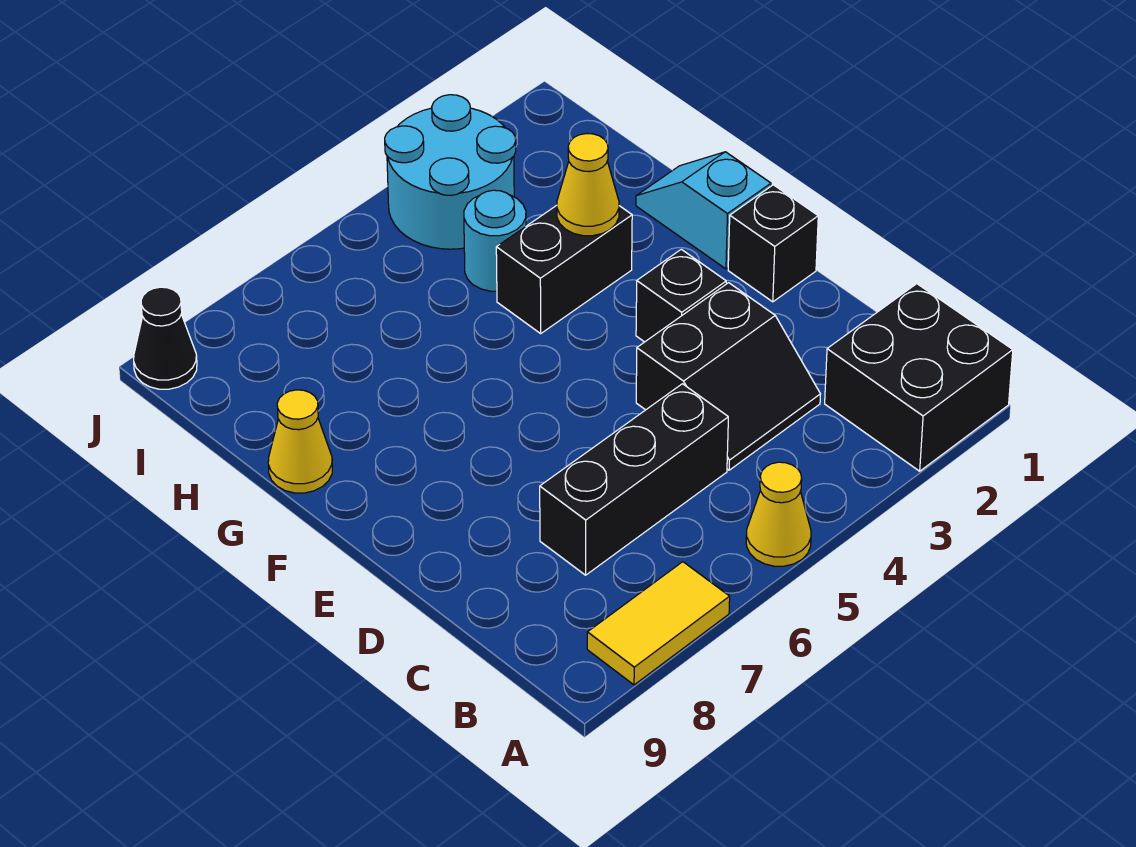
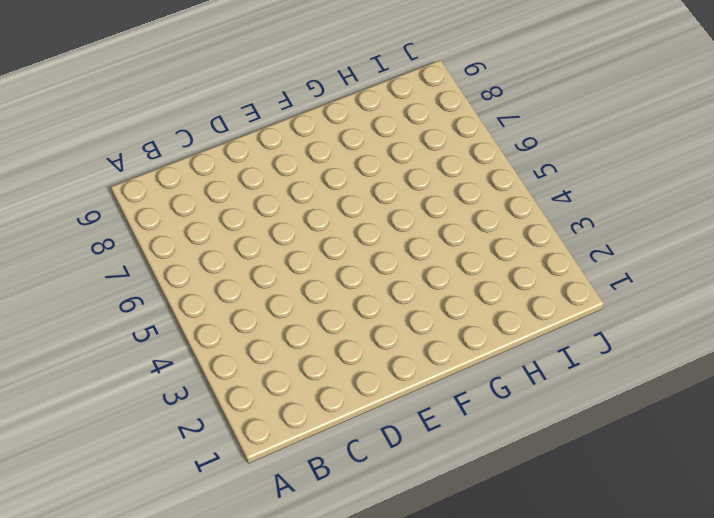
none -> black brick A1:B2 level 1
none -> yellow cone A5 level 1
none -> yellow tile A7:A8 level 1

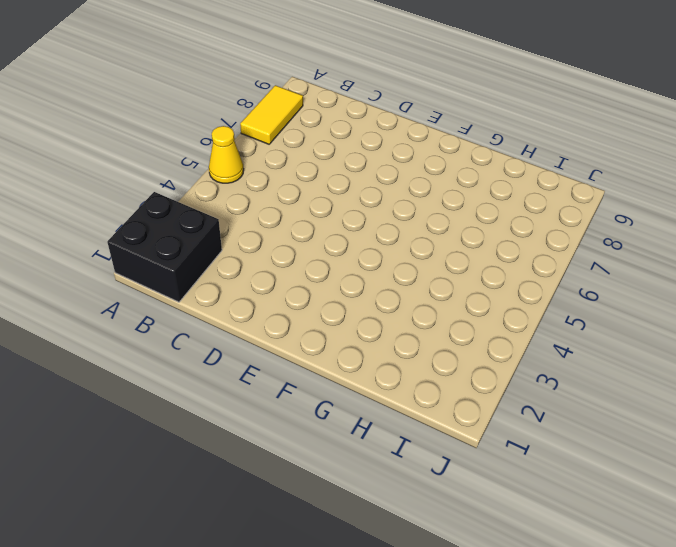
none -> black slope C3:D4 level 1 top D
none -> black brick C5:C7 level 1
none -> black brick E1 level 1

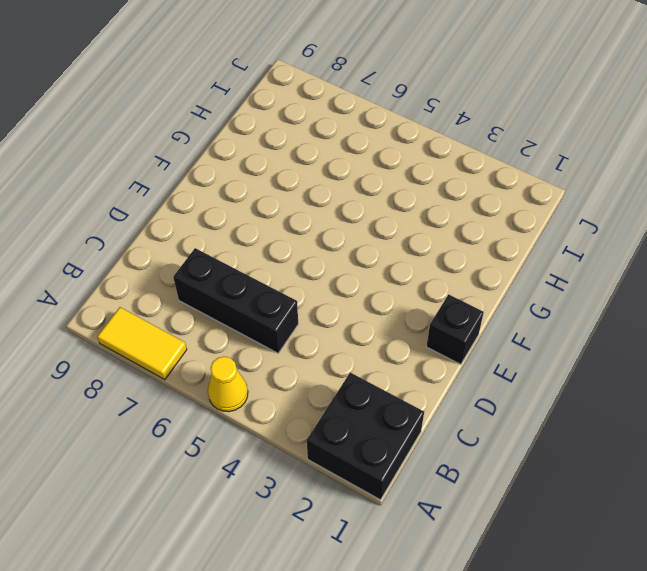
none -> black slope C3:D4 level 1 top D
none -> black brick E3 level 1
none -> cyan slope F1:G1 level 1 top F

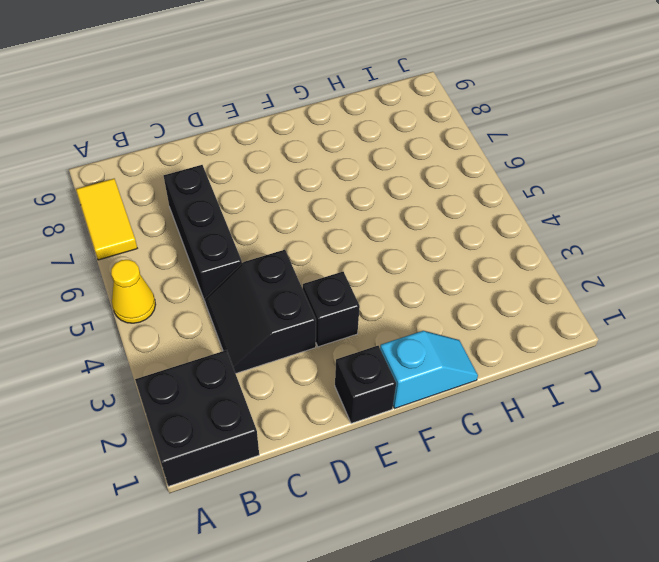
none -> black brick G3:G4 level 1
none -> yellow cone G9 level 1
none -> cyan round brick H4 level 1

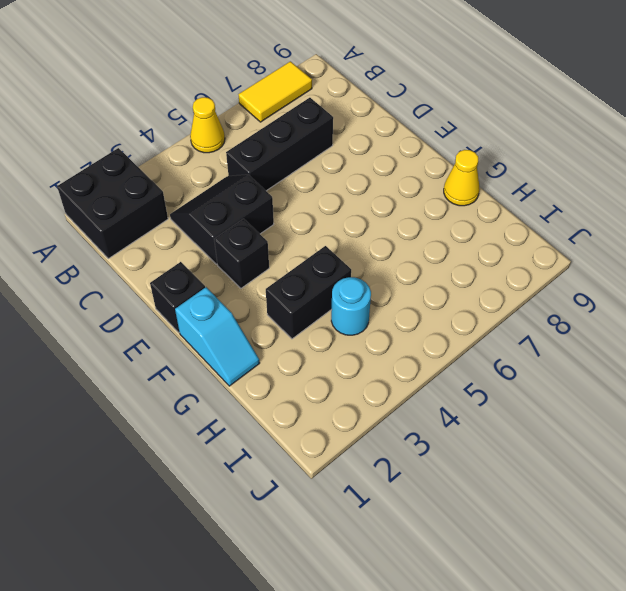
none -> cyan round brick I3:J4 level 1
none -> black cone J9 level 1
none -> yellow cone G3 level 2

